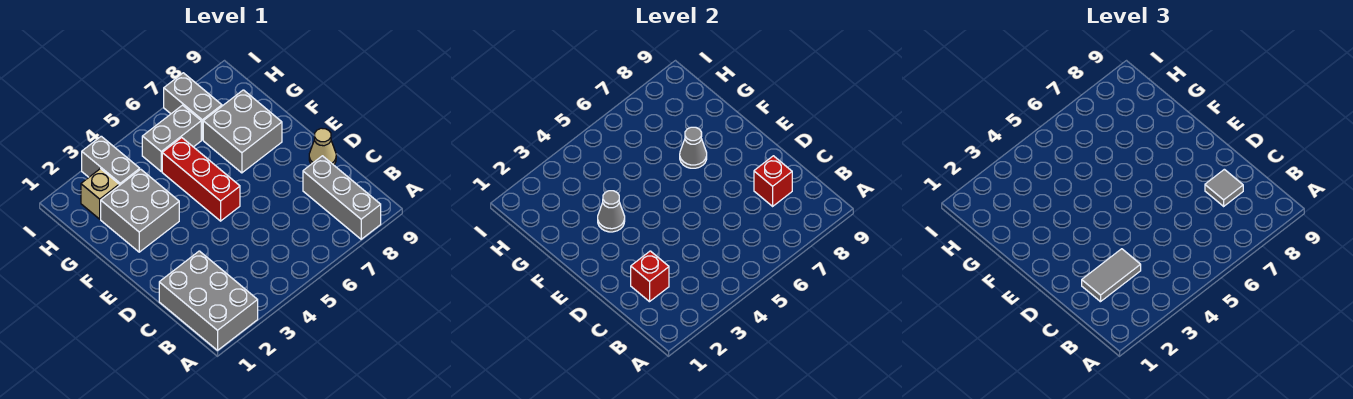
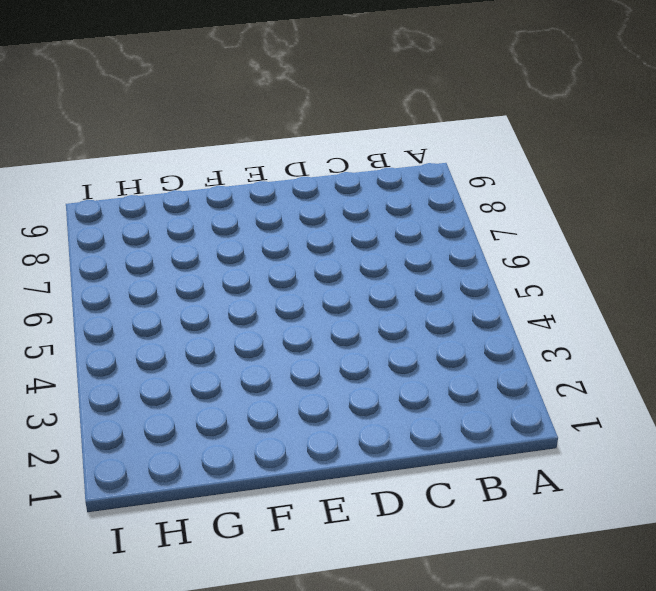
none -> grey brick A1:C2 level 1
none -> grey brick A8:C8 level 1
none -> tan cone D9 level 1

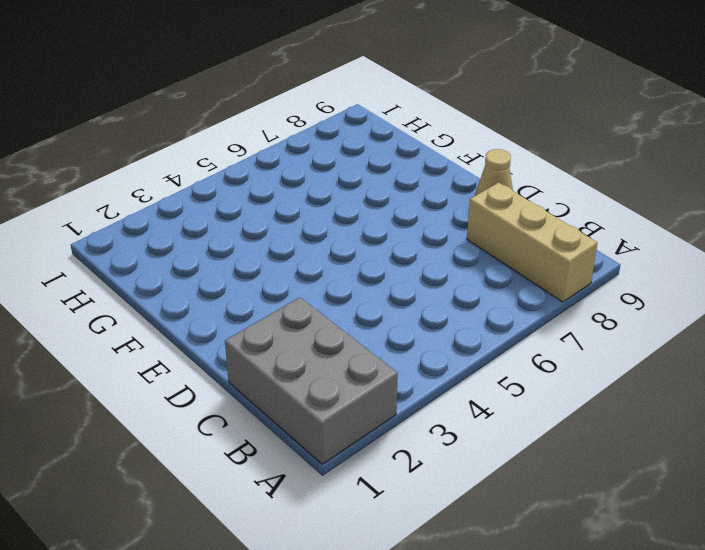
tan brick A8:C8 level 1 -> grey brick A8:C8 level 1
none -> red brick E5:G5 level 1
none -> grey brick F2:G3 level 1
none -> grey brick F7:G8 level 1

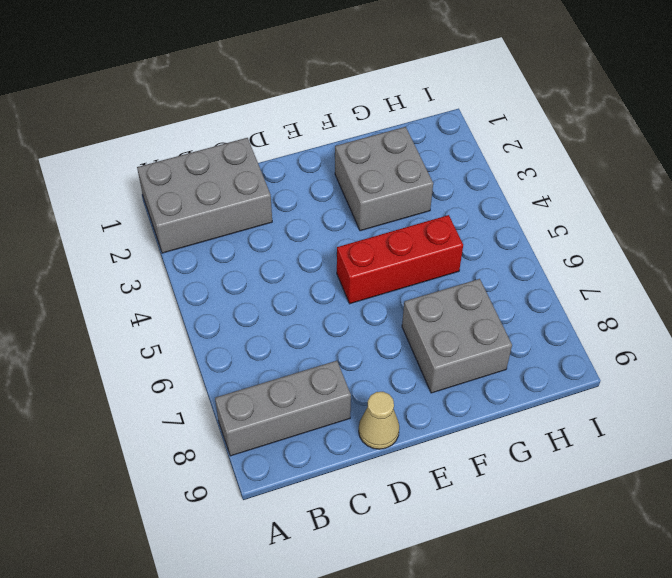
none -> tan brick H2 level 1
none -> grey brick H3:I3 level 1
none -> grey brick H5:H6 level 1

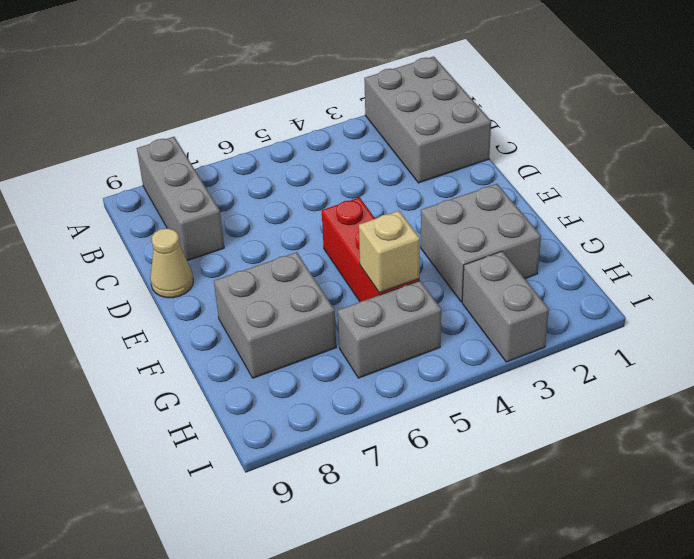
tan brick G5 level 2 -> tan brick H2 level 1
none -> grey brick H7:I7 level 1
none -> red brick C2 level 2
none -> red brick C8 level 2

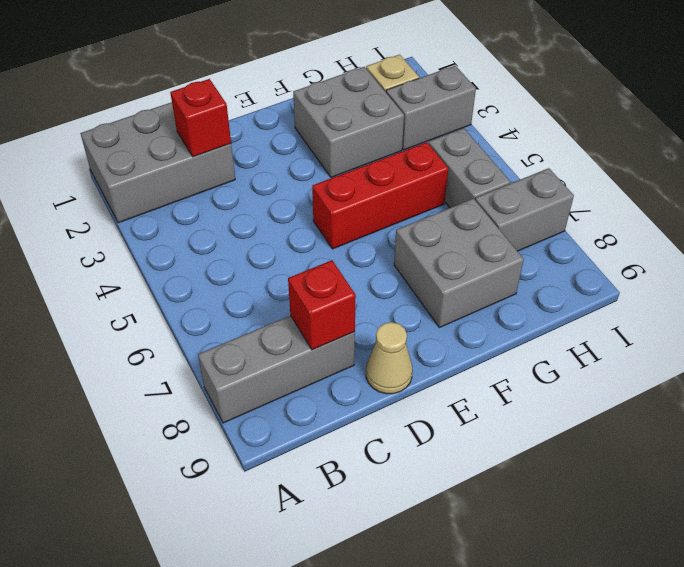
none -> grey cone F3 level 2
none -> grey cone F7 level 2
none -> grey tile C2:C3 level 3

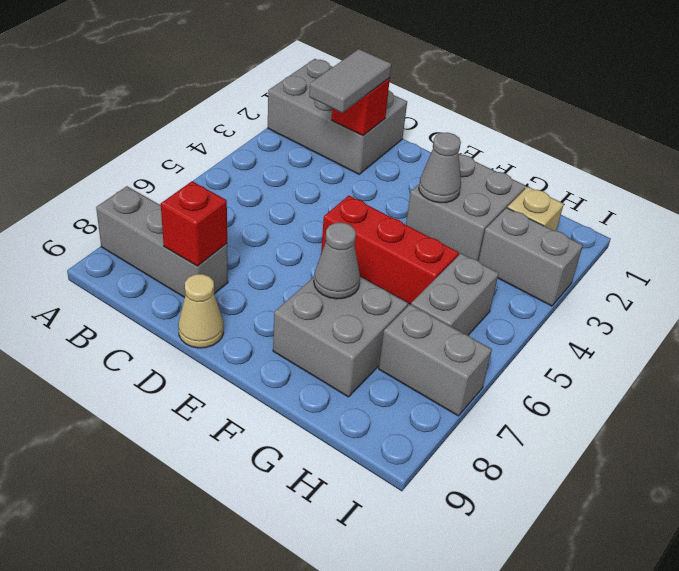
none -> grey tile C8 level 3

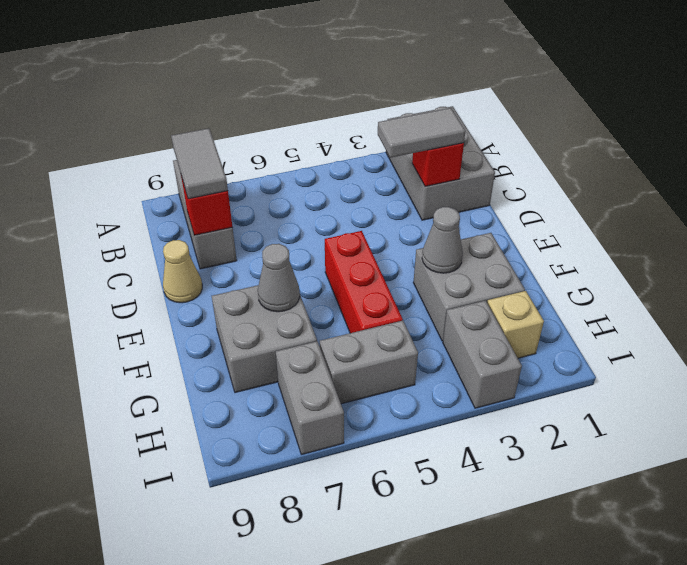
grey tile B8:C8 level 3 -> grey tile C8 level 3

